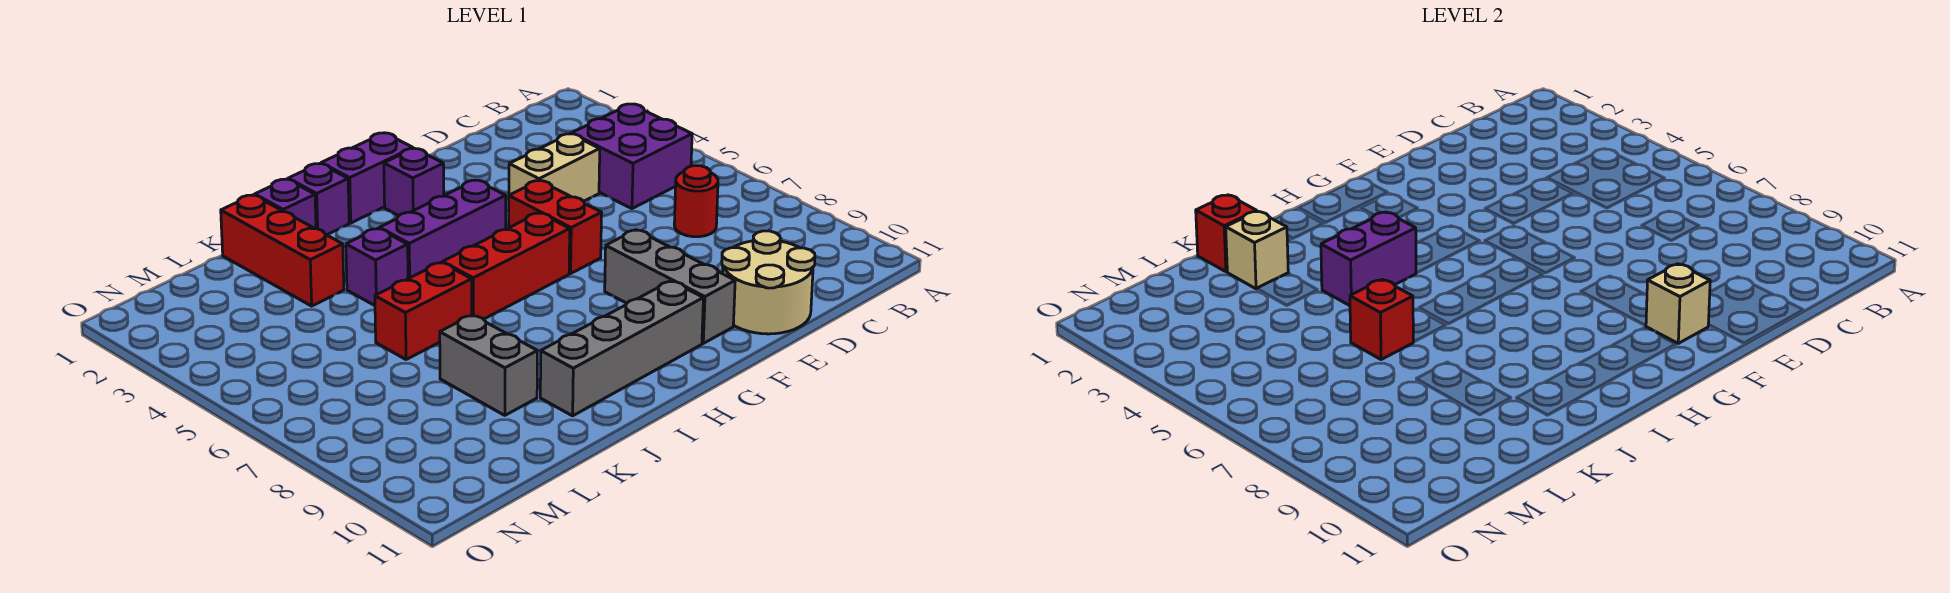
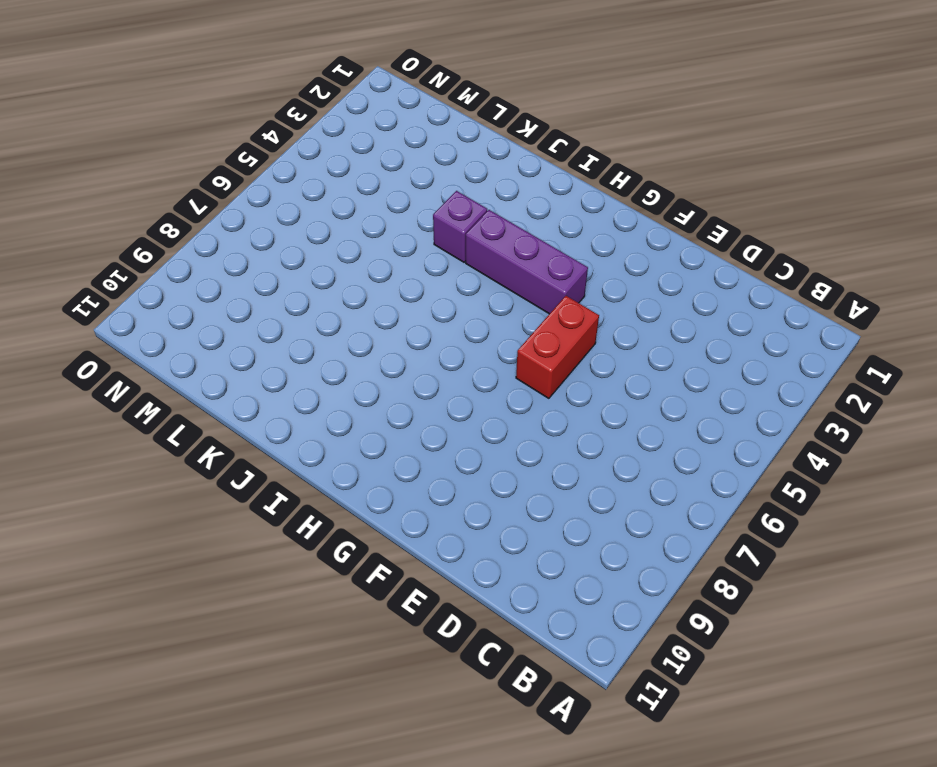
none -> purple brick B4:C5 level 1
none -> red round brick C7 level 1
none -> tan brick D4:E4 level 1

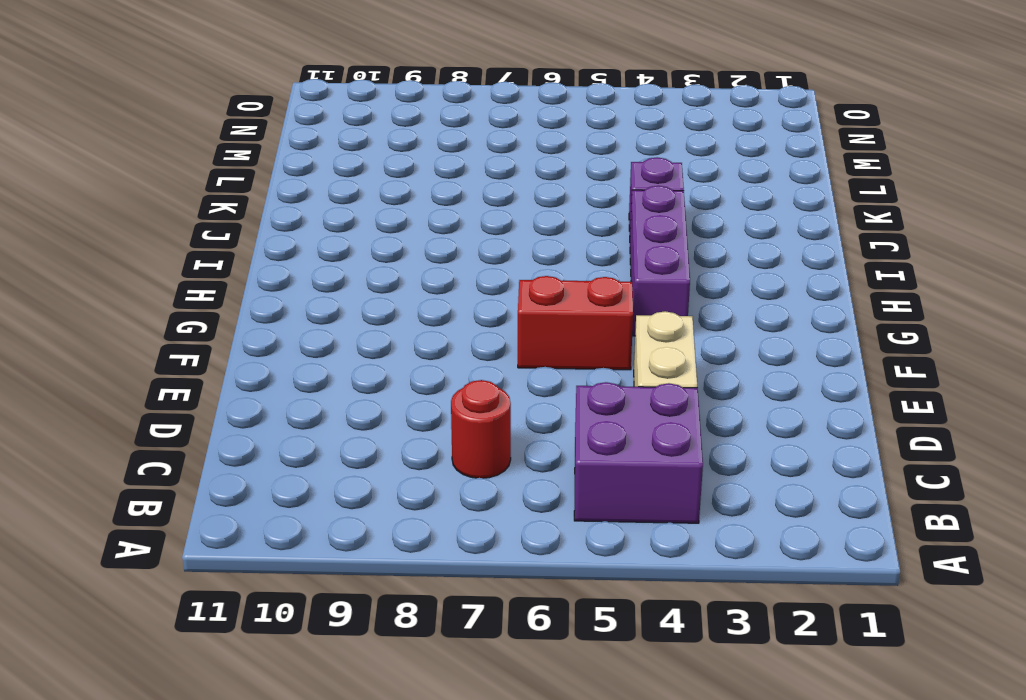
none -> tan round brick D10:E11 level 1
none -> grey brick F8:F10 level 1
none -> purple brick G1:H1 level 1

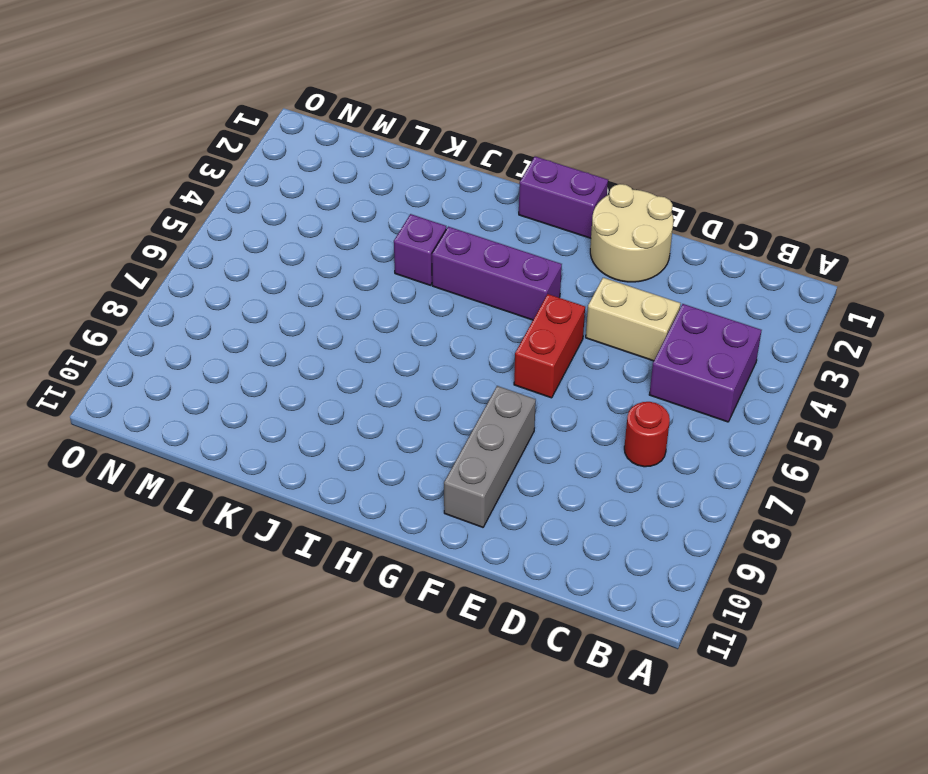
tan round brick E1:F2 level 1 -> tan round brick D10:E11 level 1
none -> purple brick G2 level 1
none -> red brick G6:I6 level 1
none -> grey brick G10:J10 level 1

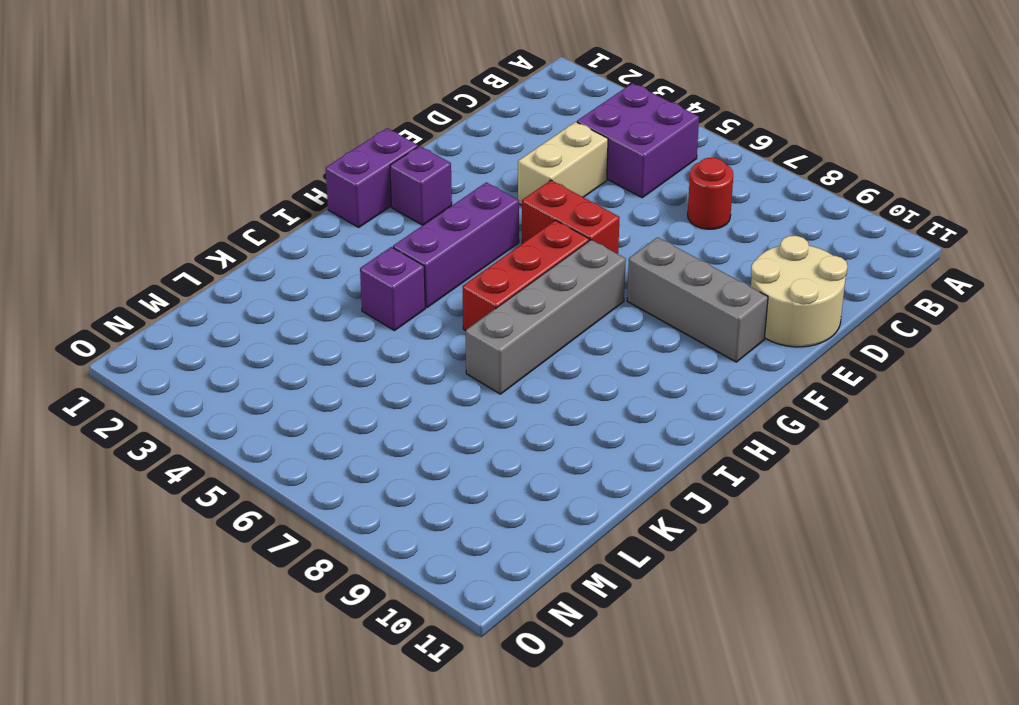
grey brick G7:J7 level 1 -> grey brick G10:J10 level 1
none -> purple brick I1 level 1
none -> purple brick J1 level 1
none -> red brick J6:K6 level 1

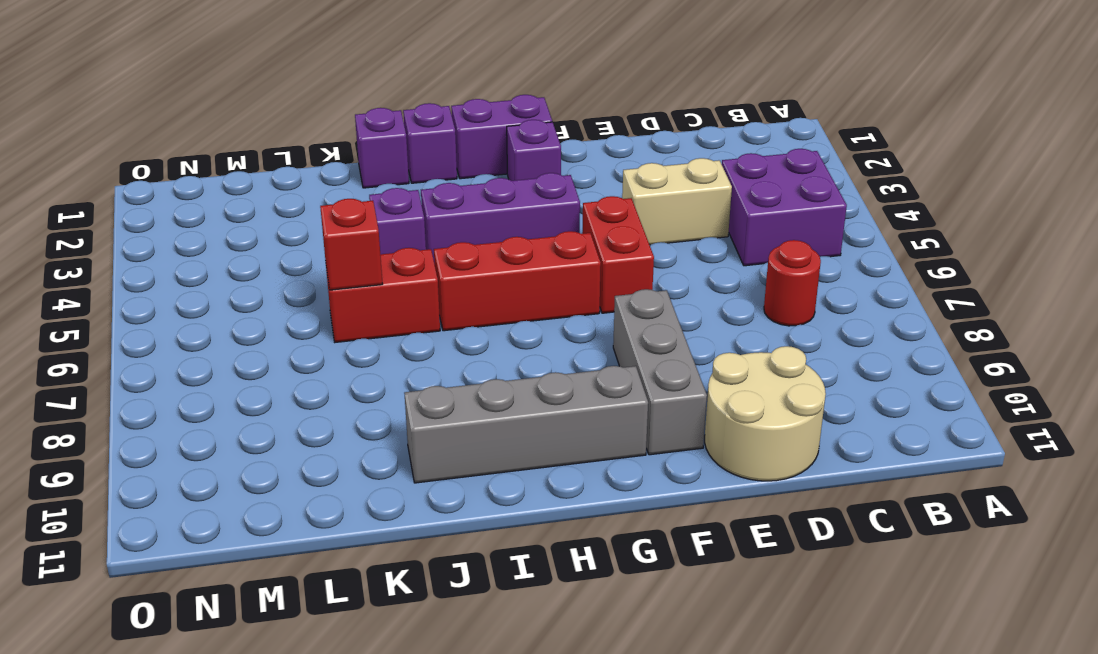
none -> red brick K1:K3 level 1
none -> grey brick K8:K9 level 1
none -> tan brick F10 level 2

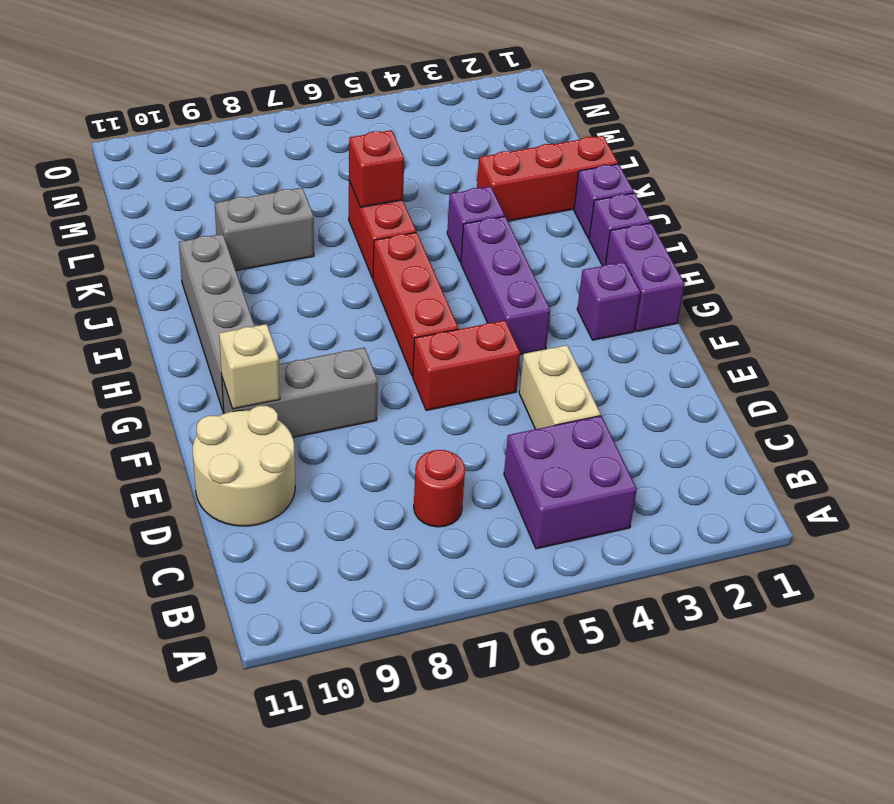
none -> purple brick I4:J4 level 2
none -> red brick K1 level 2
none -> tan brick K2 level 2

